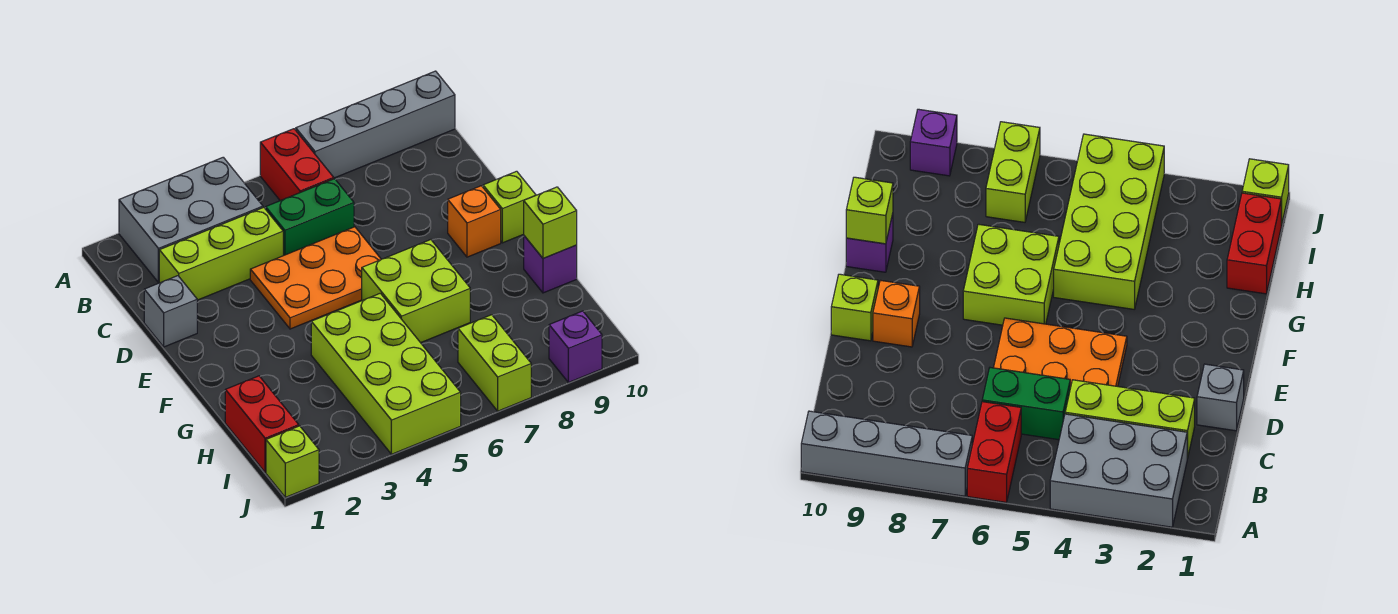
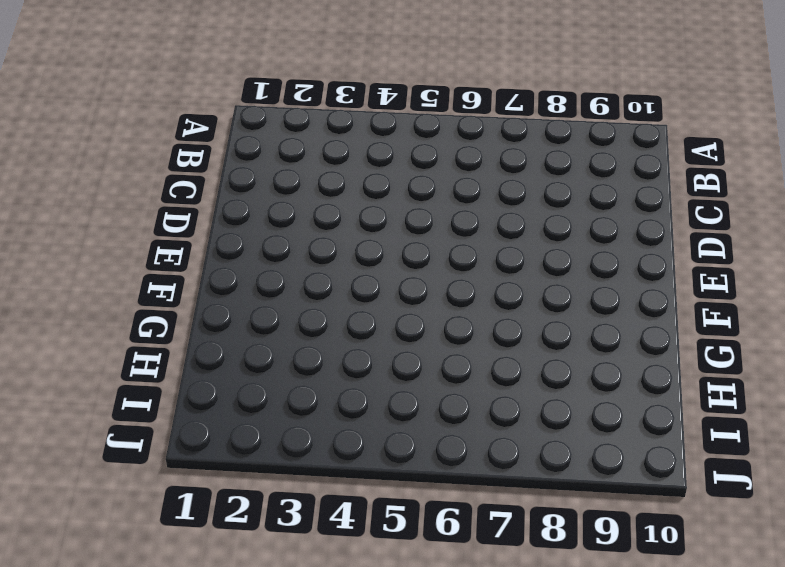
none -> grey brick A2:B4 level 1
none -> red brick A6:B6 level 1
none -> grey brick A7:A10 level 1

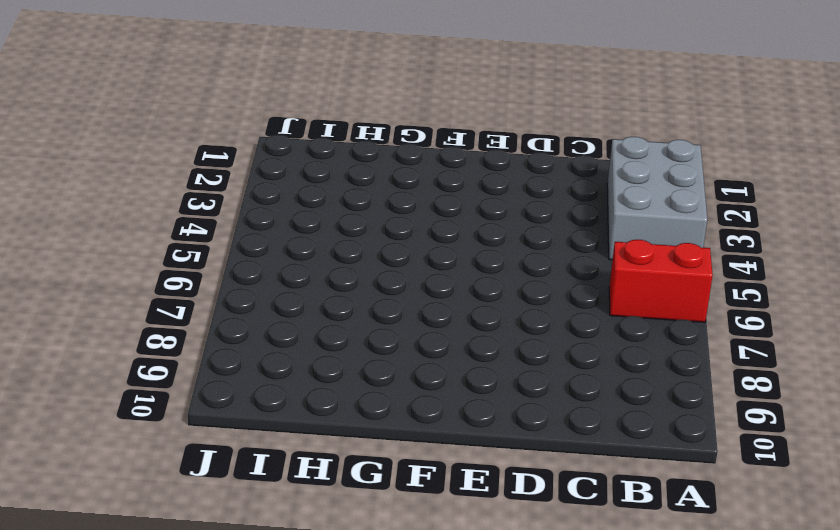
none -> grey brick A7:A10 level 1
none -> lime brick C2:C4 level 1
none -> green brick C5:C6 level 1

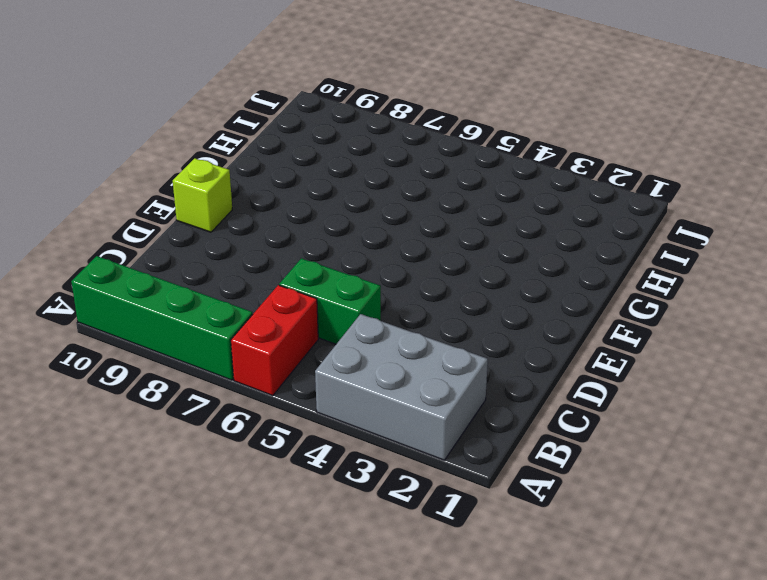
green brick A7:A10 level 1 -> grey brick A7:A10 level 1
none -> lime brick C2:C4 level 1
none -> grey brick D1 level 1
none -> orange plate D4:E6 level 1

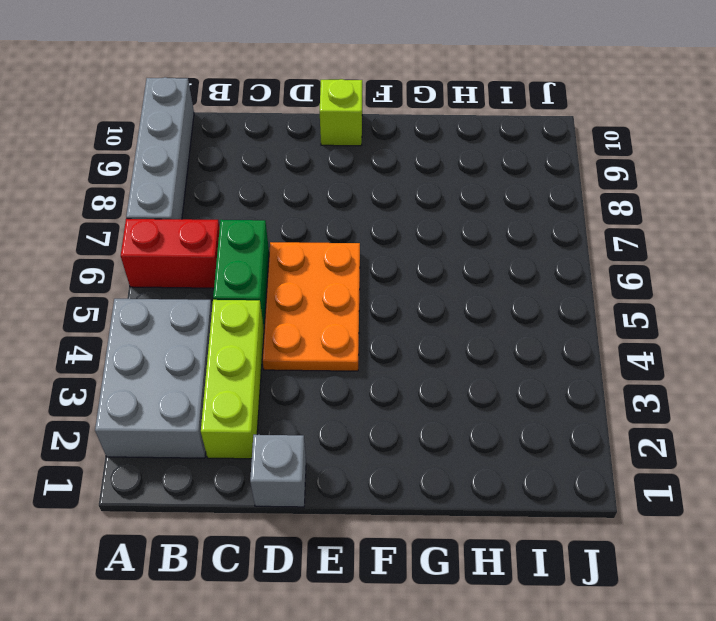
none -> orange brick E9 level 1
none -> lime brick F6:G7 level 1
none -> lime brick G4:J5 level 1

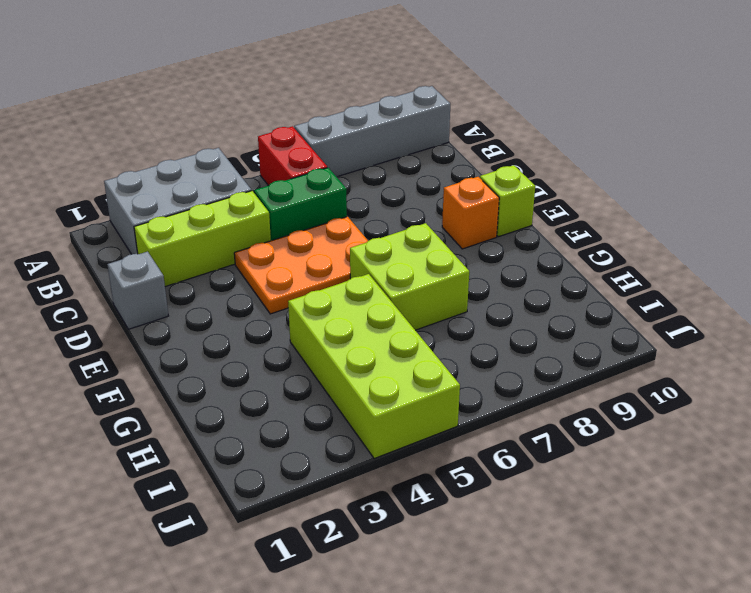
none -> purple brick G10 level 1
none -> red brick H1:I1 level 1
none -> lime brick I7:J7 level 1

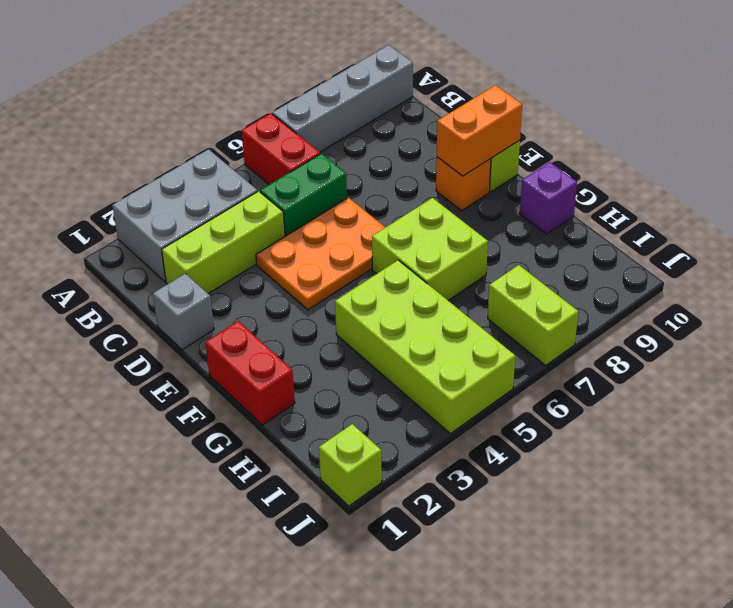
orange brick E9:E10 level 2 -> none
red brick F1:G1 level 1 -> red brick H1:I1 level 1
none -> purple brick J9 level 1
none -> lime brick G10 level 2

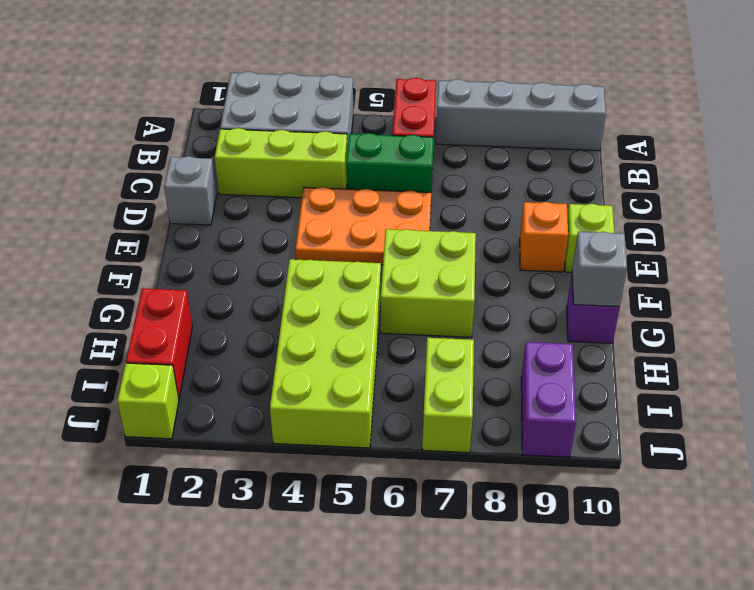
grey brick G10 level 2 -> lime brick G10 level 2
purple brick I9:J9 level 1 -> purple brick J9 level 1

